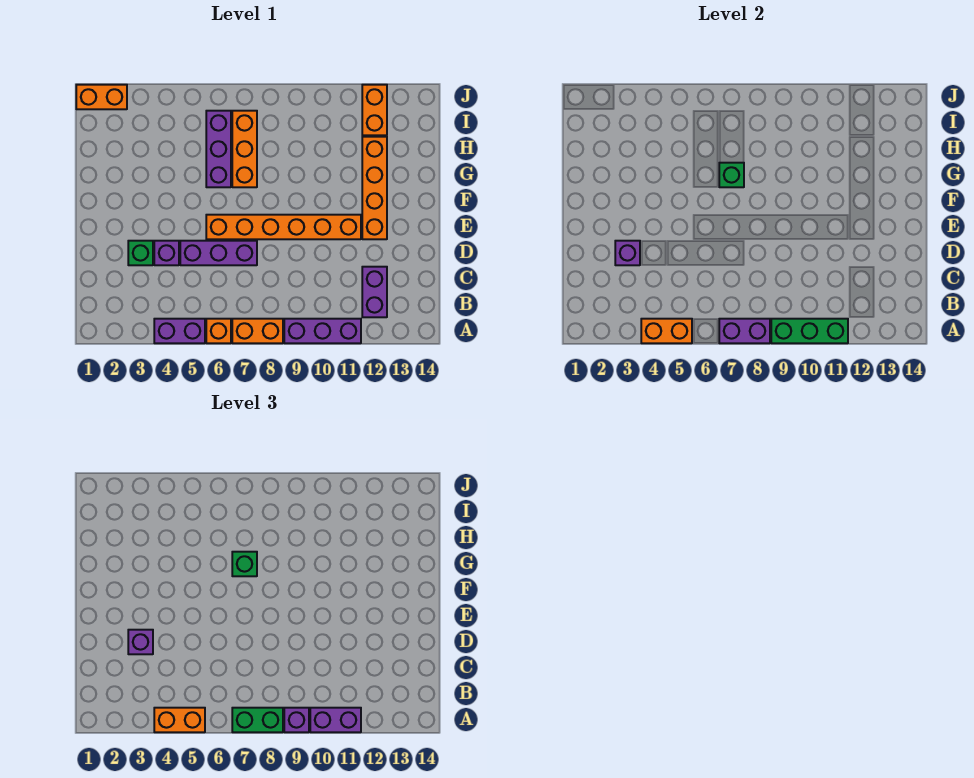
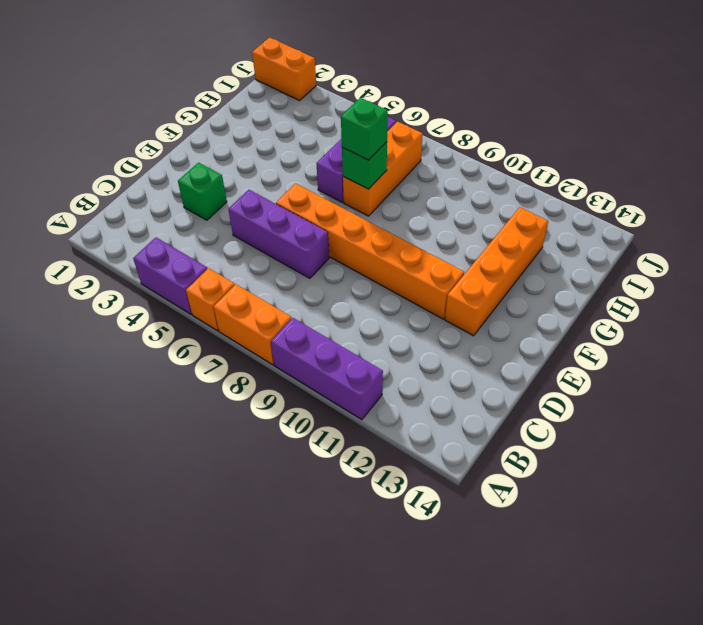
none -> purple brick B12:C12 level 1
none -> purple brick D4 level 1
none -> orange brick I12:J12 level 1

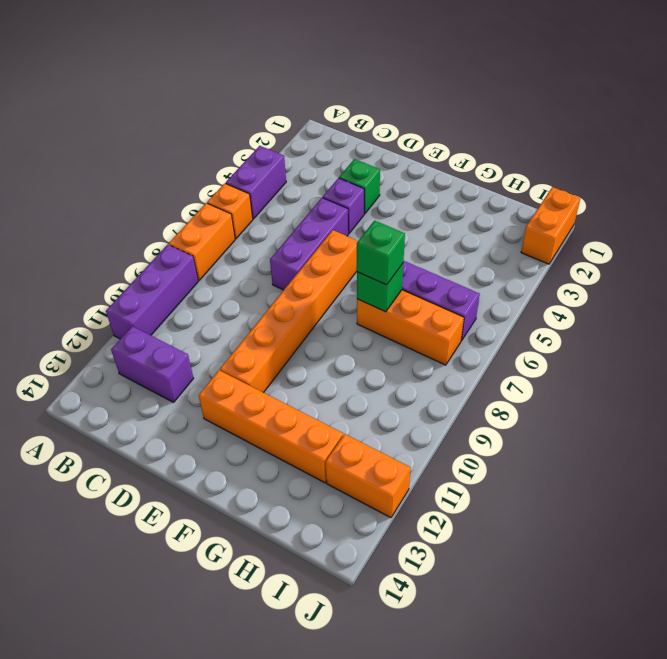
none -> orange brick A4:A5 level 2
none -> purple brick A7:A8 level 2
none -> green brick A9:A11 level 2

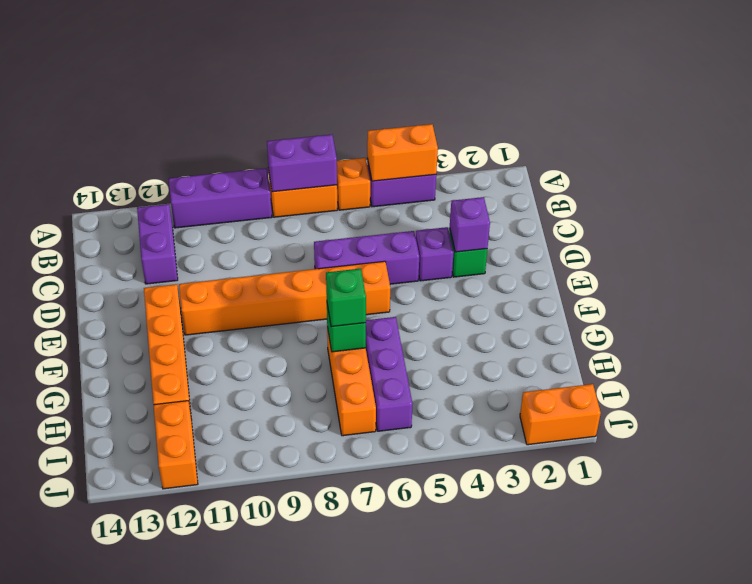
none -> green brick A9:A11 level 2
none -> orange brick A4:A5 level 3
none -> green brick A7:A8 level 3

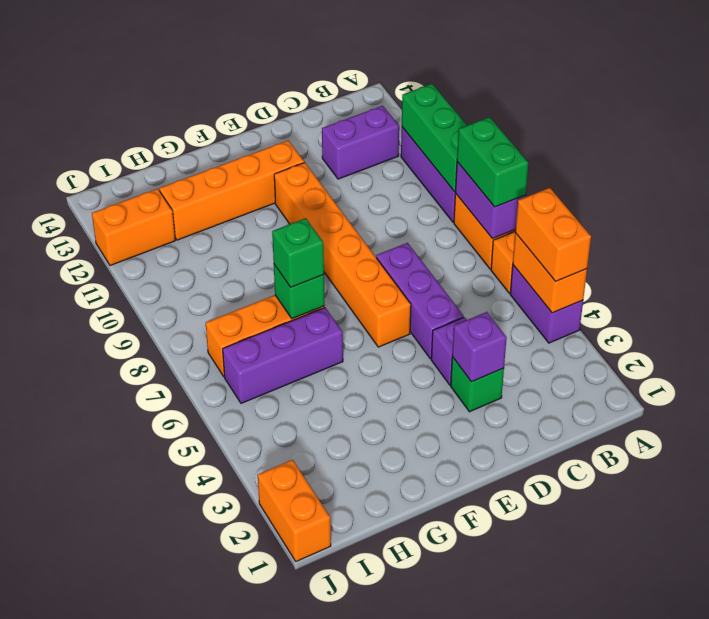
none -> purple brick A9 level 3
none -> purple brick A10:A11 level 3
none -> purple brick D3 level 3

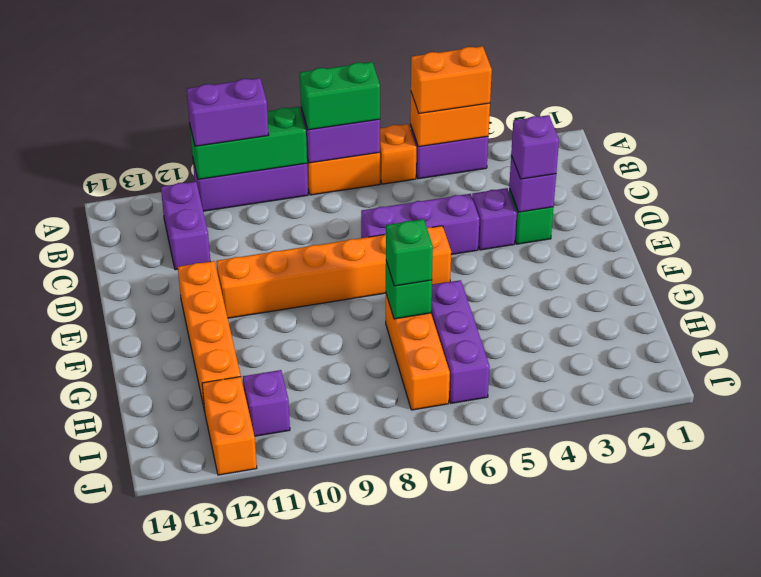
purple brick I11 level 1 -> purple brick A9 level 3
none -> orange brick J1:J2 level 1

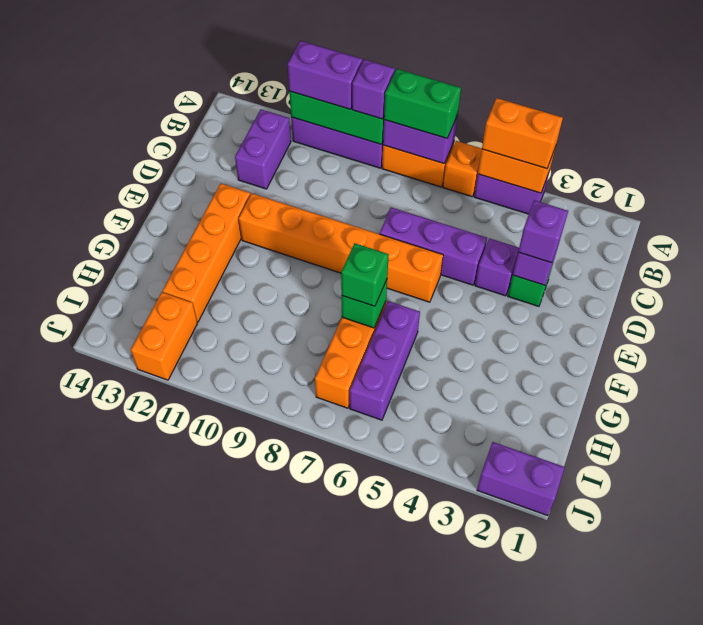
purple brick J1:J2 level 1 -> orange brick J1:J2 level 1

